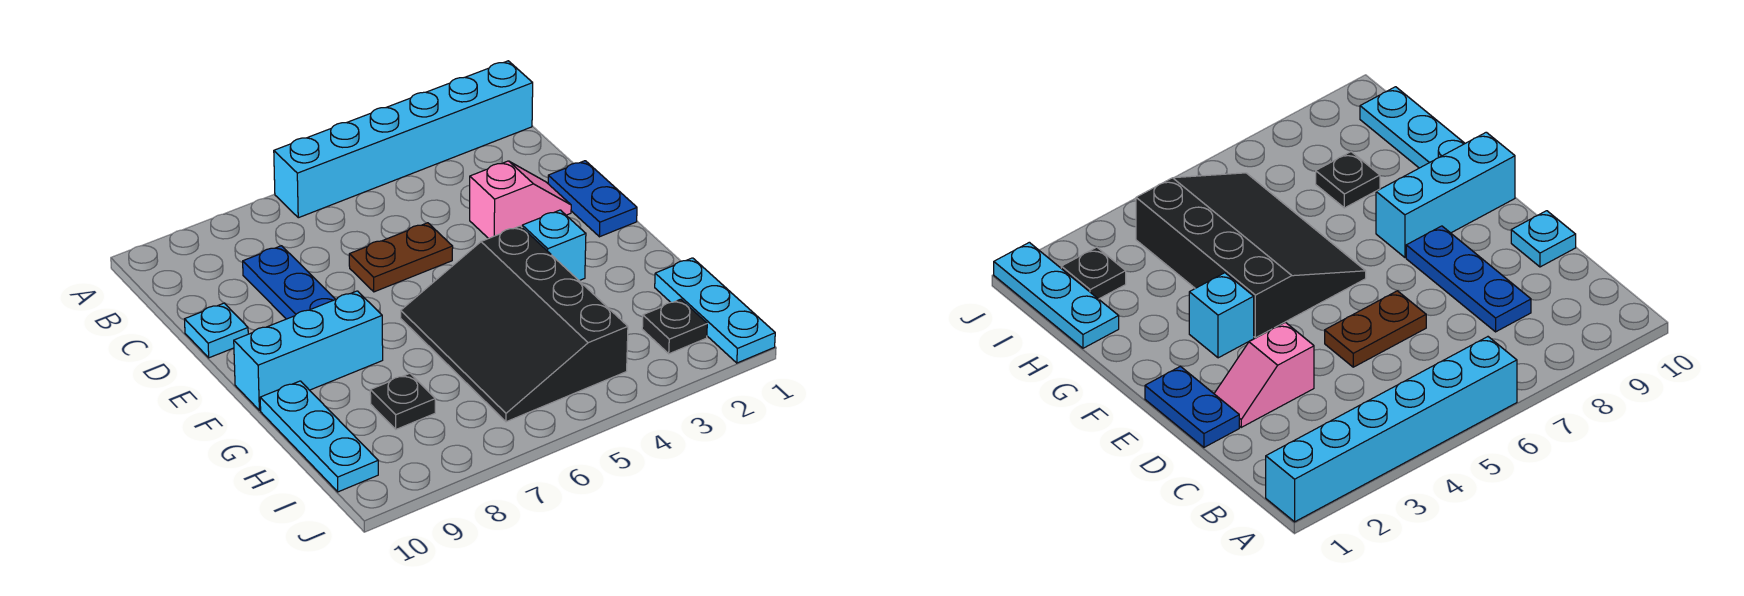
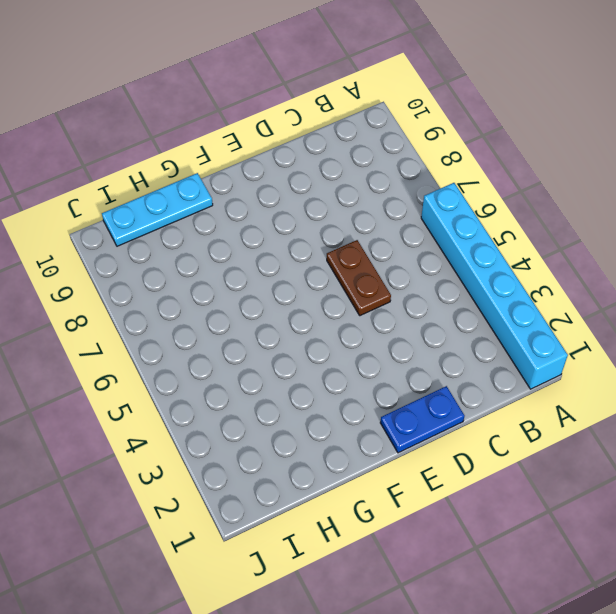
none -> blue plate C8:E8 level 1
none -> pink slope D2:D3 level 1 top 3
none -> cyan plate D10 level 1

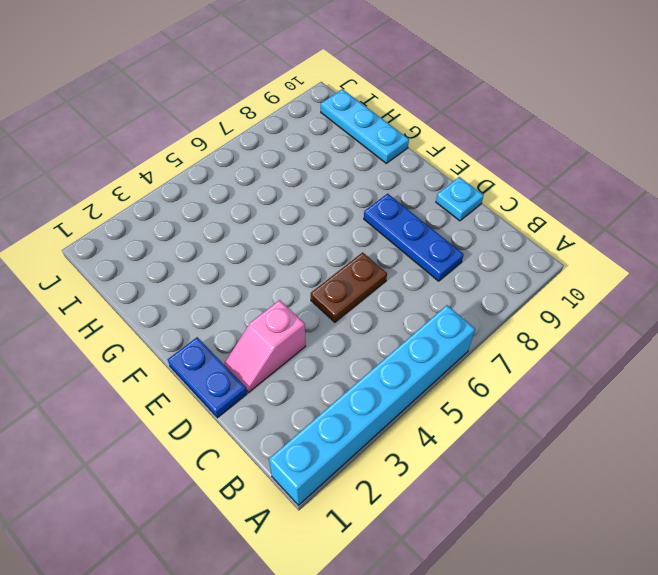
none -> cyan brick F3 level 1
none -> black slope F4:I6 level 1 top 4
none -> cyan brick F8:F10 level 1

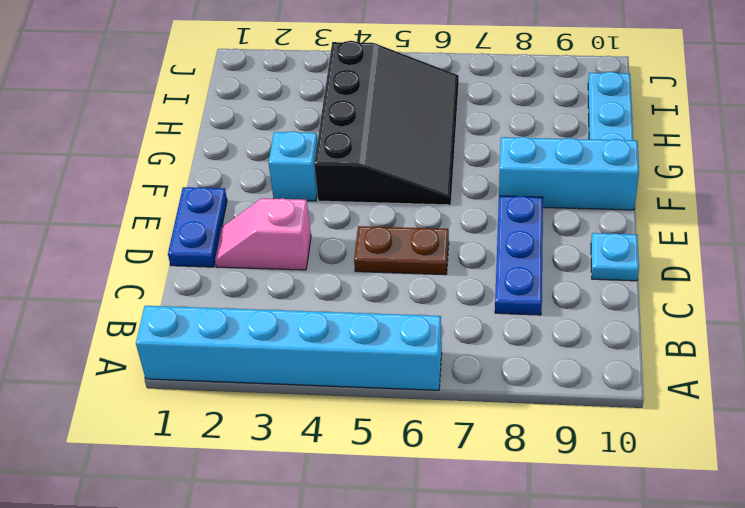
none -> cyan plate H1:J1 level 1
none -> black plate H8 level 1
none -> black plate I2 level 1

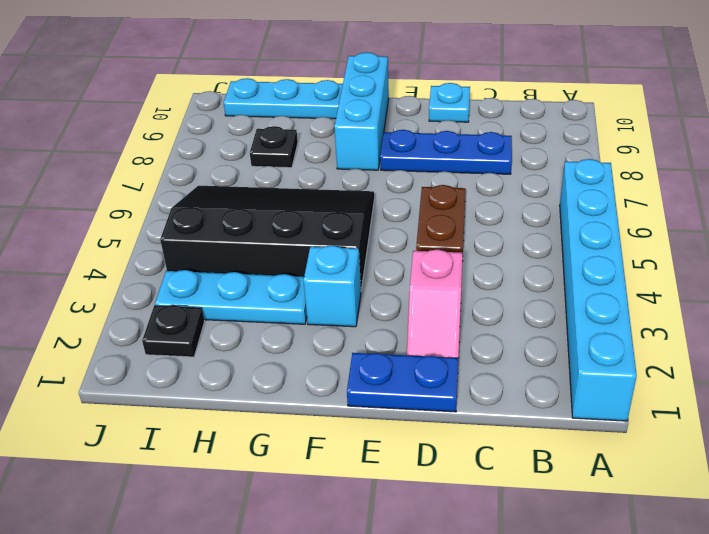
cyan plate G3:I3 level 1 -> cyan plate H1:J1 level 1

